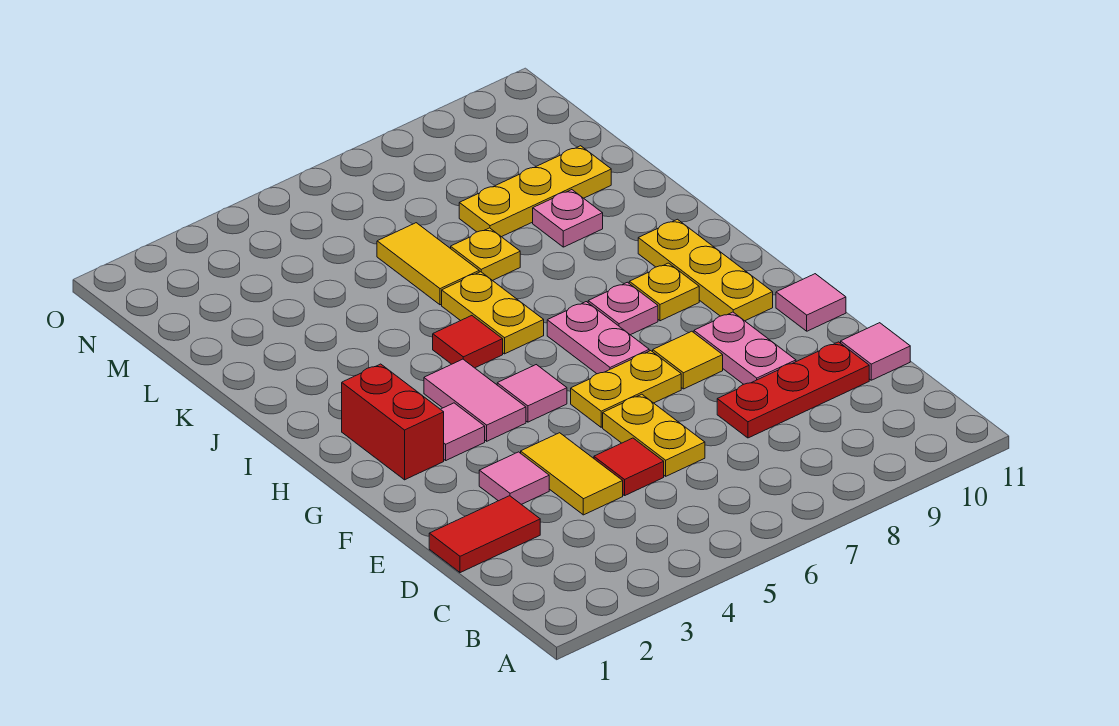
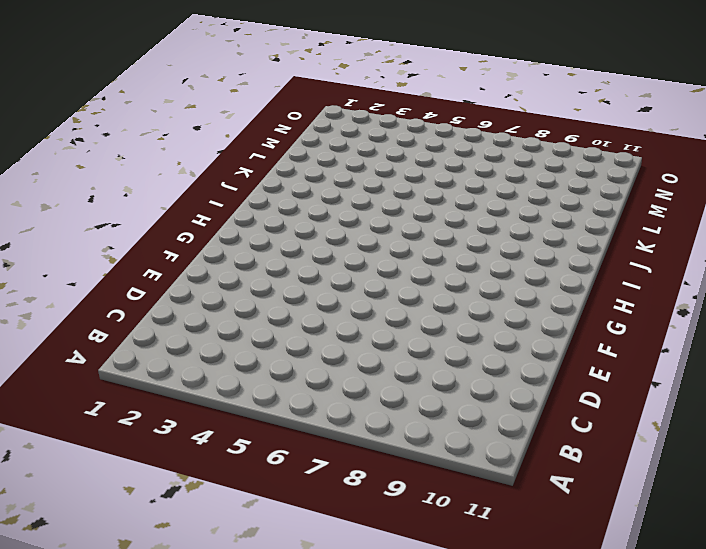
none -> red tile D1:D2 level 1
none -> yellow tile D4:E4 level 1
none -> red tile D5 level 1

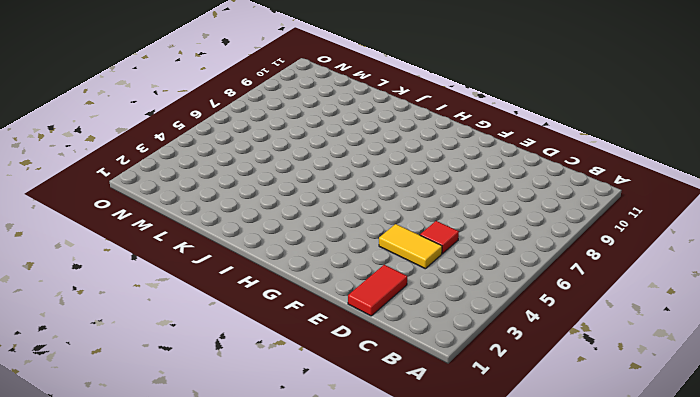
none -> yellow plate D6:E6 level 1
none -> red plate D8:D10 level 1
none -> pink tile D11 level 1

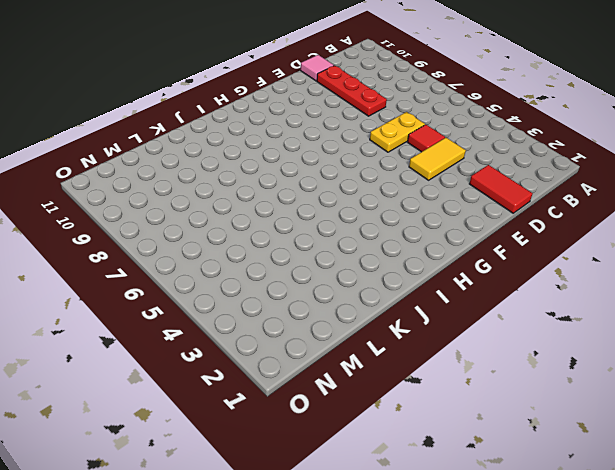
none -> pink tile E3 level 1
none -> pink plate E9:F9 level 1
none -> yellow plate F6:F7 level 1

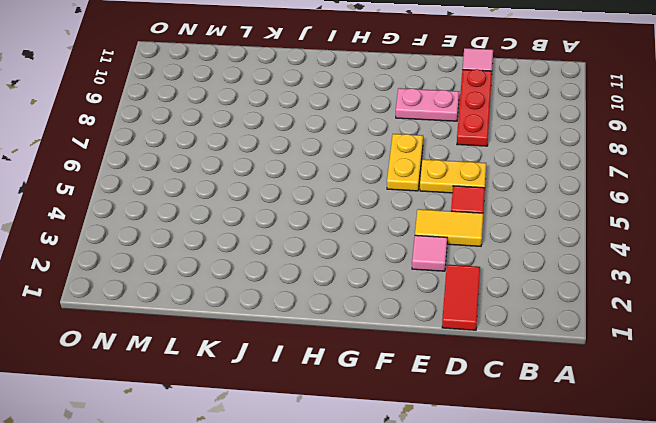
none -> yellow tile F8 level 1
none -> pink tile F11 level 1
none -> red brick G2:H2 level 1

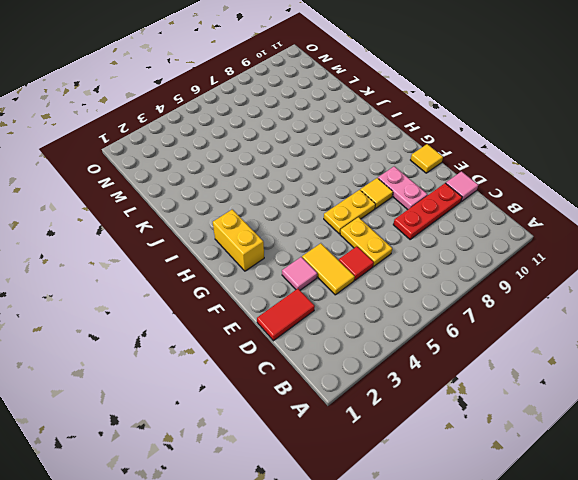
yellow tile F11 level 1 -> pink tile F11 level 1
yellow brick G2:H2 level 1 -> red brick G2:H2 level 1
none -> pink tile G3 level 1
none -> pink tile G4:H4 level 1
none -> pink tile G5 level 1

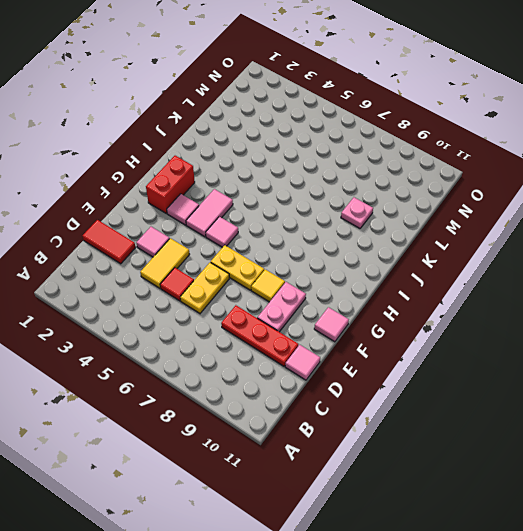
none -> pink plate G7:H7 level 1
none -> yellow plate G10:I10 level 1
none -> pink plate H8 level 1

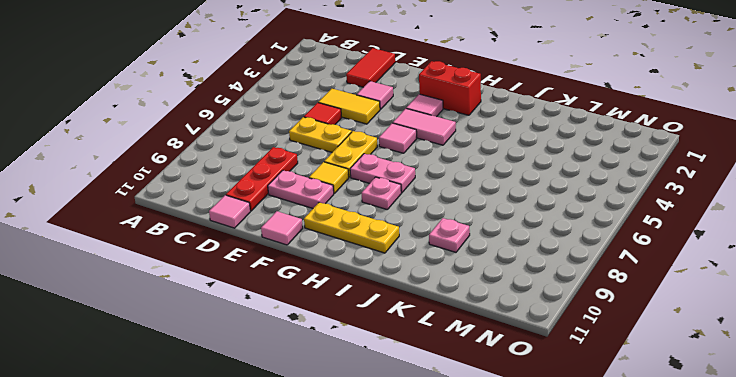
none -> yellow plate H9 level 1
none -> red tile I5 level 1
none -> yellow plate I6:J6 level 1

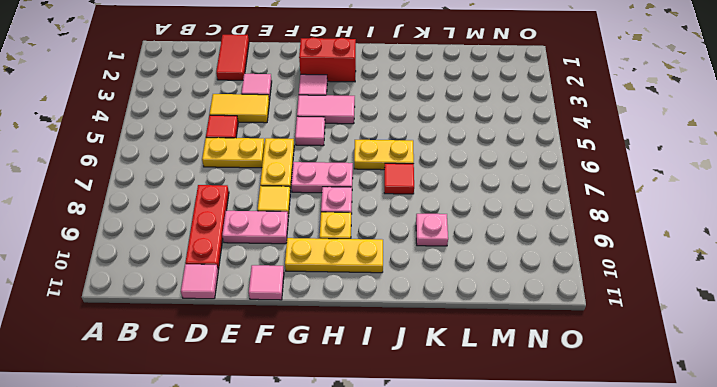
red tile J7 level 1 -> red tile I5 level 1
none -> yellow tile K6:L6 level 1
none -> yellow plate K7 level 1
none -> yellow plate L8:L10 level 1

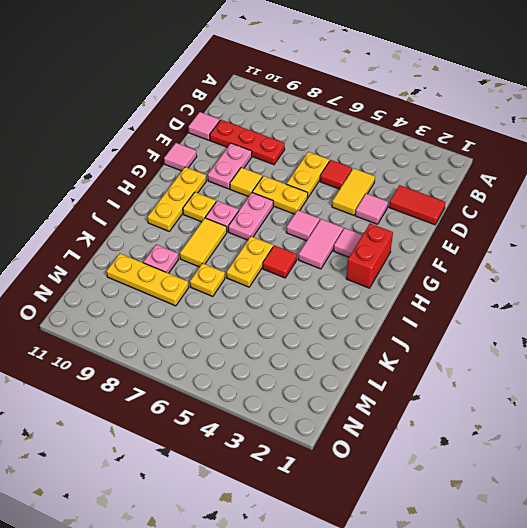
yellow tile I8:J8 level 1 -> yellow tile K6:L6 level 1

